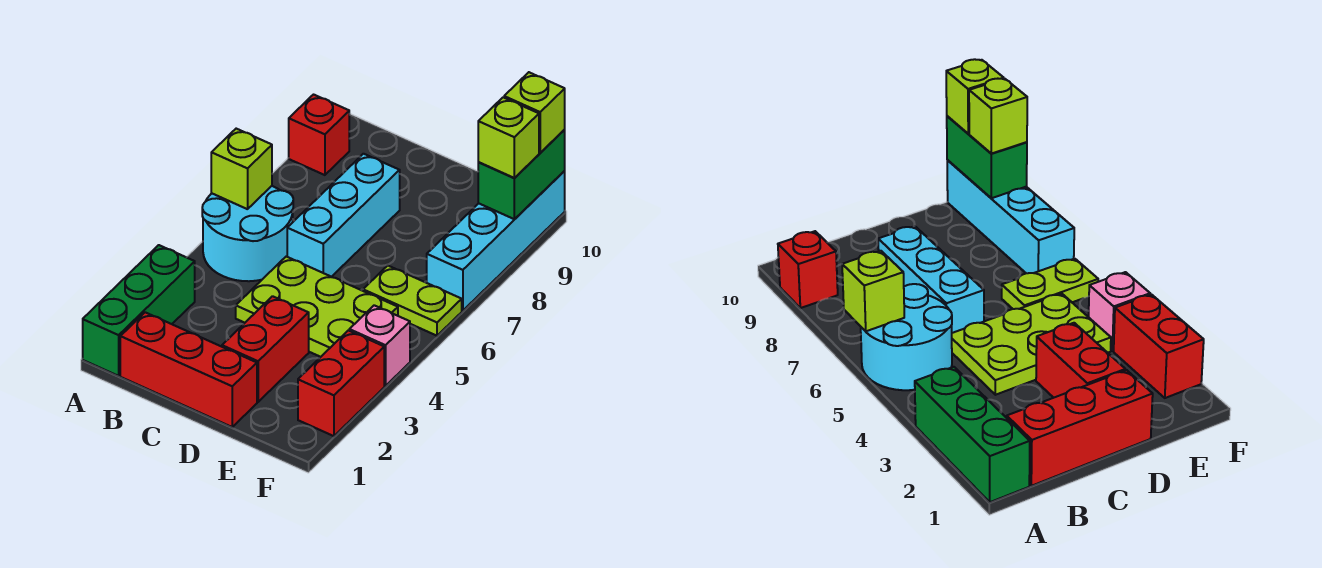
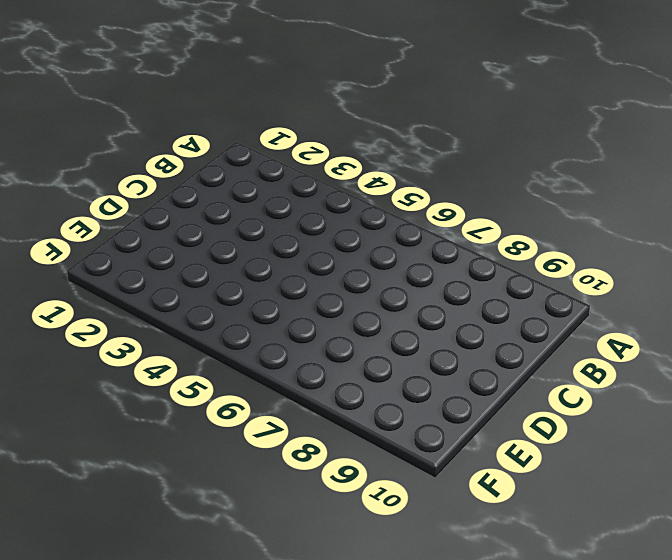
none -> green brick A1:A3 level 1
none -> cyan round brick A5:B6 level 1
none -> red brick A9 level 1

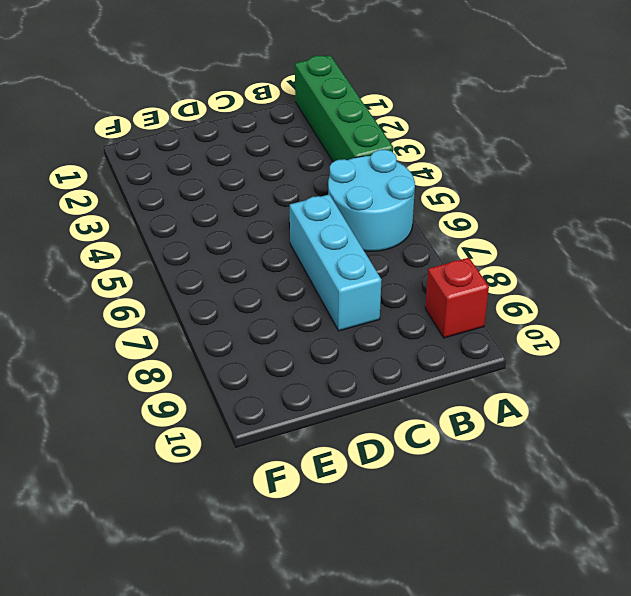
green brick A1:A4 level 1 -> green brick A1:A3 level 1
none -> red brick B1:D1 level 1
none -> lime plate C4:E5 level 1
none -> red brick D2:D3 level 1

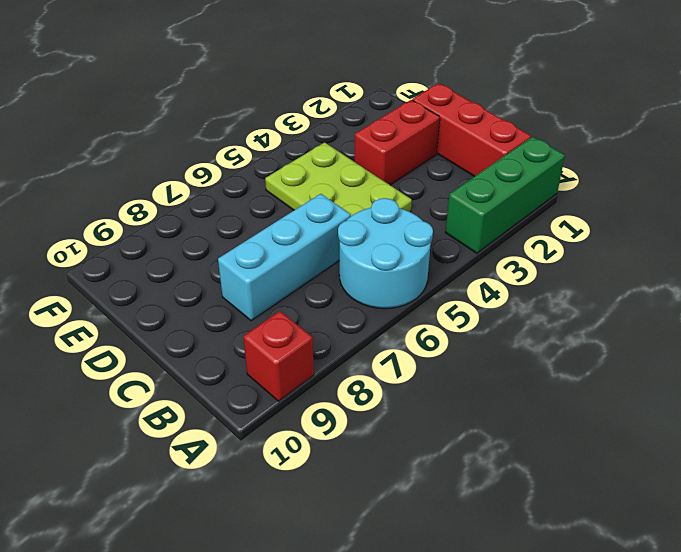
none -> lime plate E6:F6 level 1
none -> red brick F2:F3 level 1
none -> pink brick F4 level 1

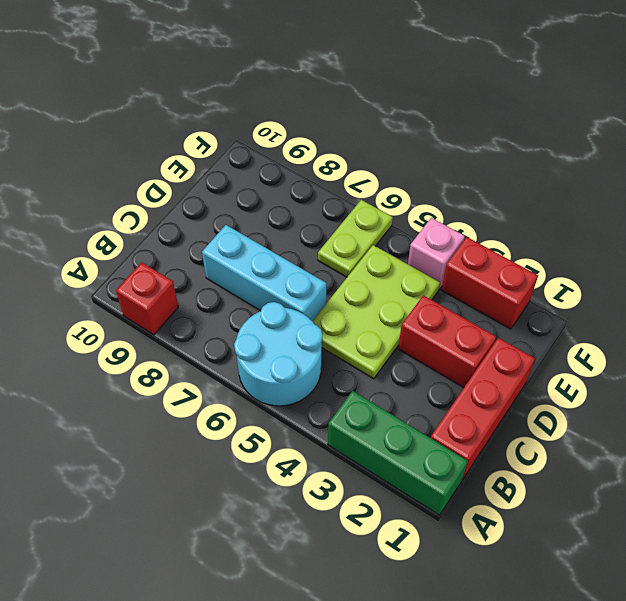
none -> cyan brick F7:F10 level 1
none -> lime brick A6 level 2
none -> green brick F9:F10 level 2

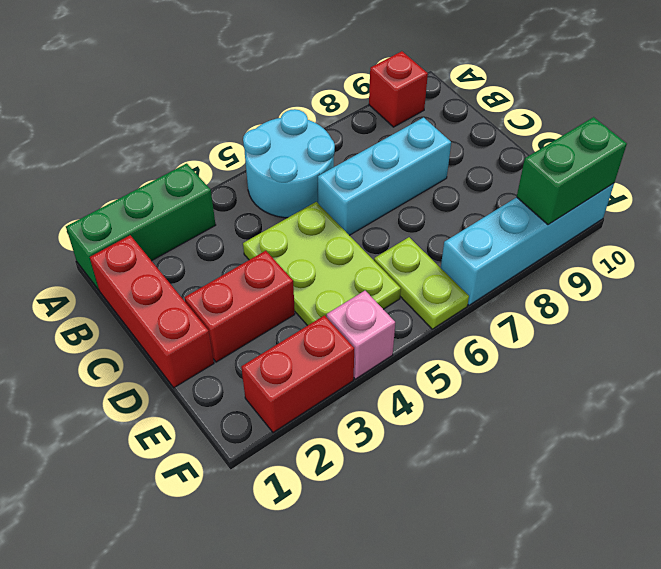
none -> lime brick A6 level 2
none -> lime brick F9 level 3
none -> lime brick F10 level 3

